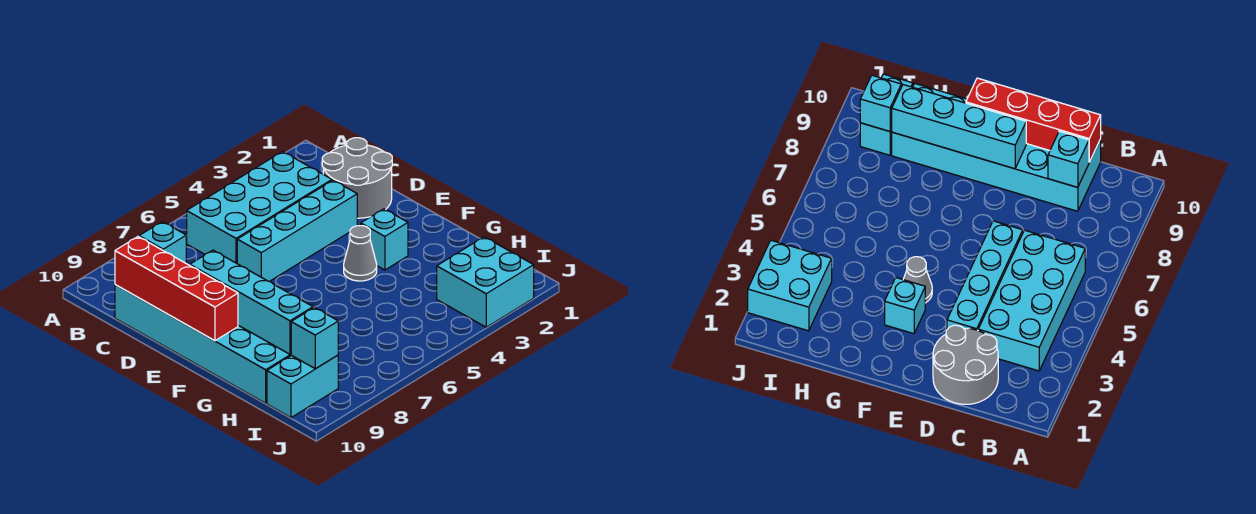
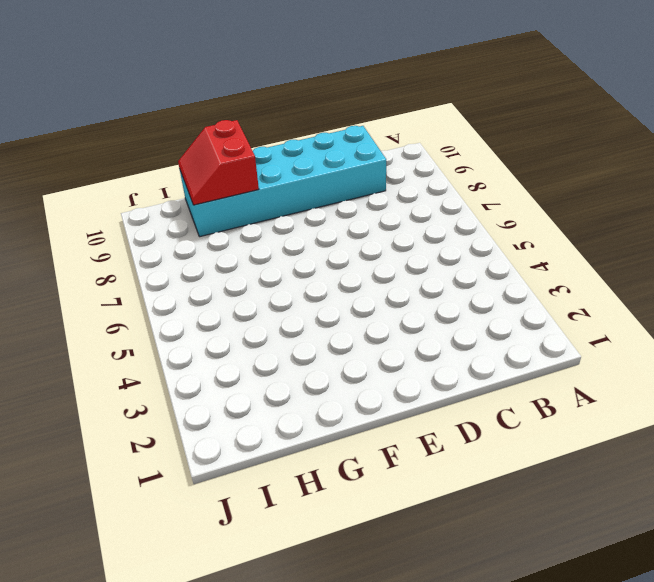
red slope G9:H10 level 2 top G -> cyan brick E9:H9 level 2
none -> cyan brick B3:C6 level 1
none -> grey round brick C1:D2 level 1
none -> cyan brick D3:D6 level 1

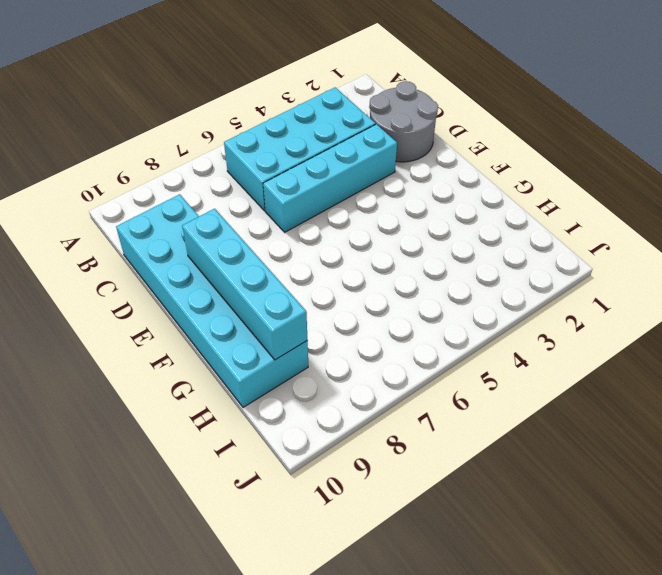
none -> cyan brick F3 level 1
none -> grey cone F4 level 1
none -> cyan brick I2:J3 level 1

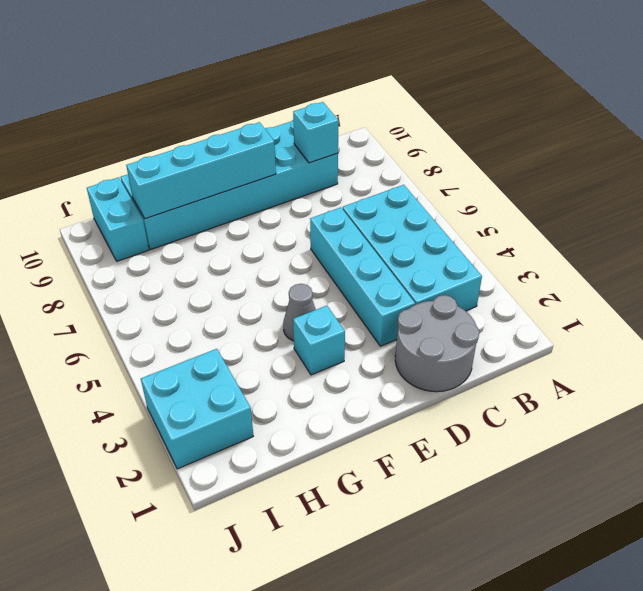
none -> red brick C10:F10 level 2
none -> cyan brick I9 level 2

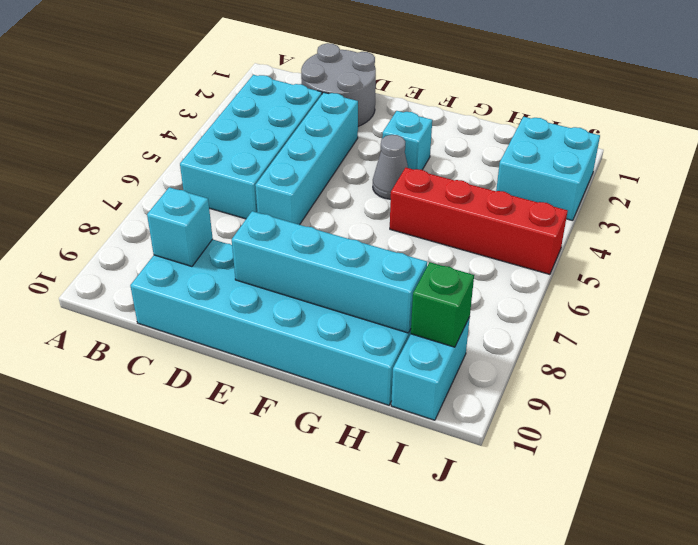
red brick G5:J5 level 1 -> red brick C10:F10 level 2
green brick I9 level 2 -> cyan brick I9 level 2

